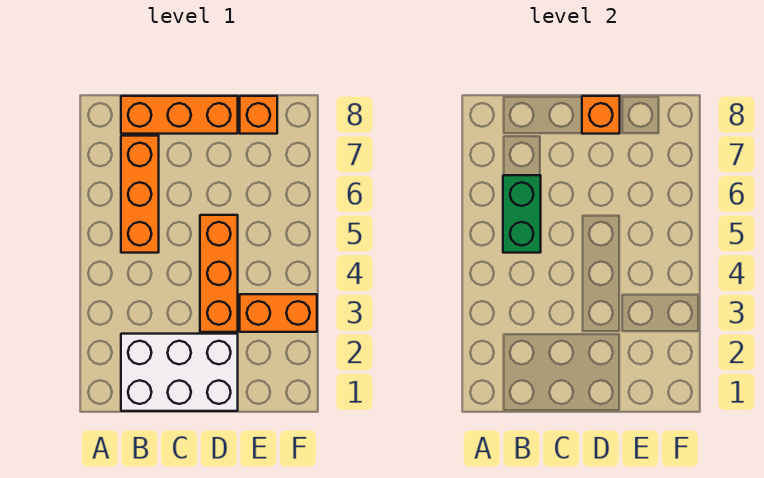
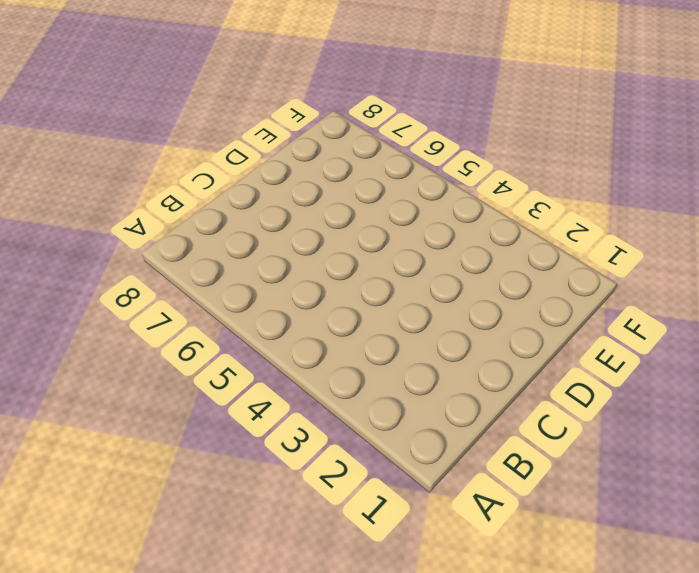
none -> white brick B1:D2 level 1
none -> orange brick B5:B7 level 1

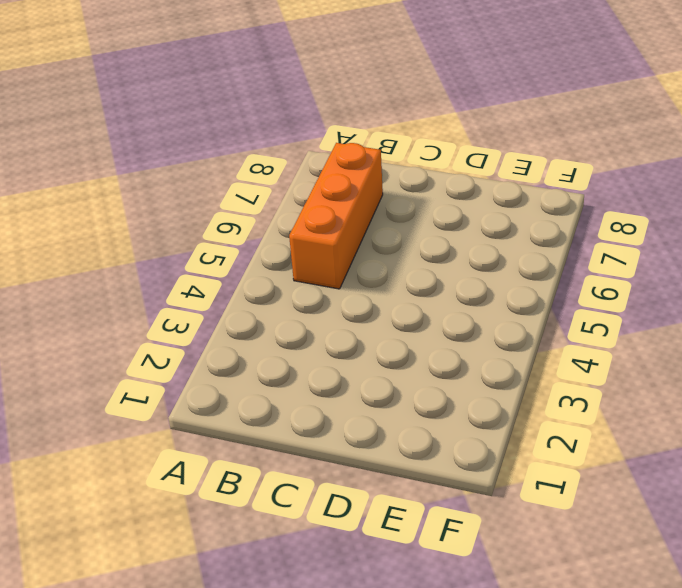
none -> white brick B1:D2 level 1
none -> orange brick B8:D8 level 1

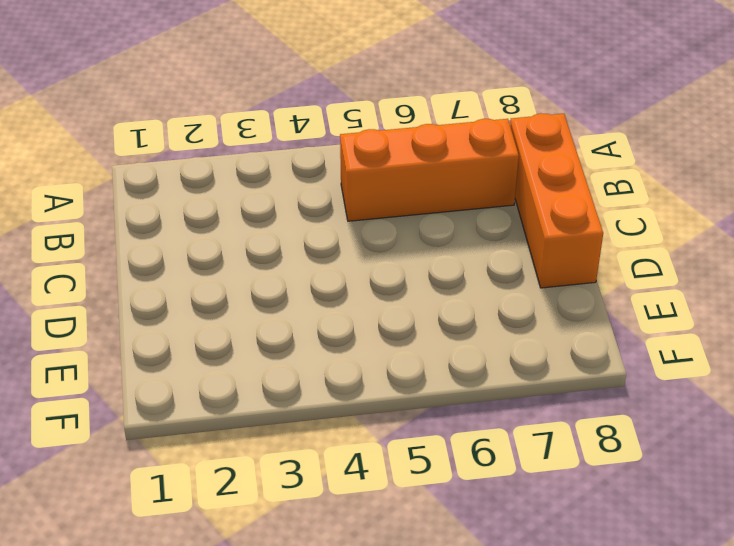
none -> white brick B1:D2 level 1
none -> orange brick D3:D5 level 1

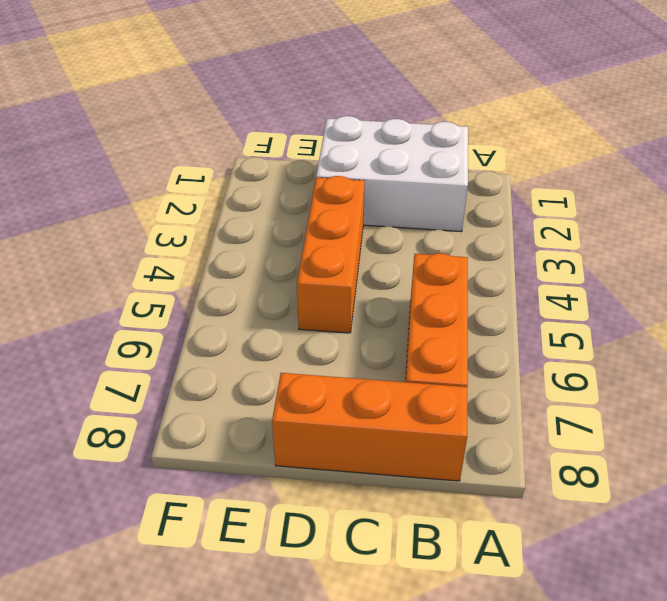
none -> orange brick E3:F3 level 1
none -> orange brick E8 level 1

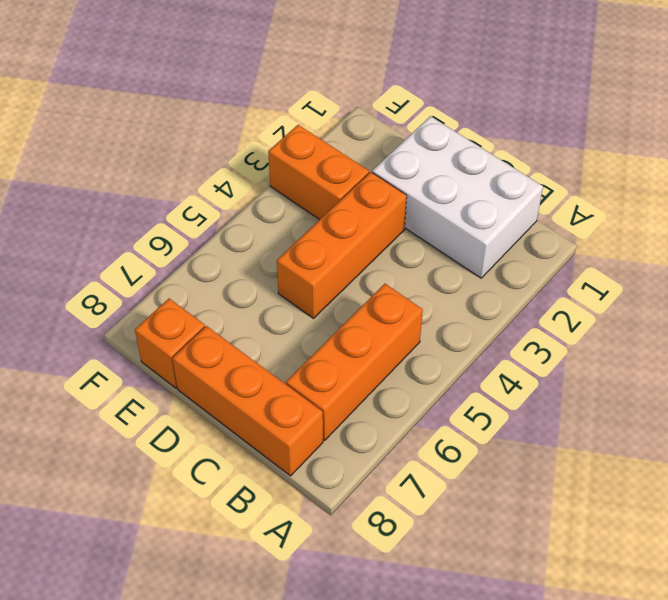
none -> green brick B5:B6 level 2
none -> orange brick D8 level 2

